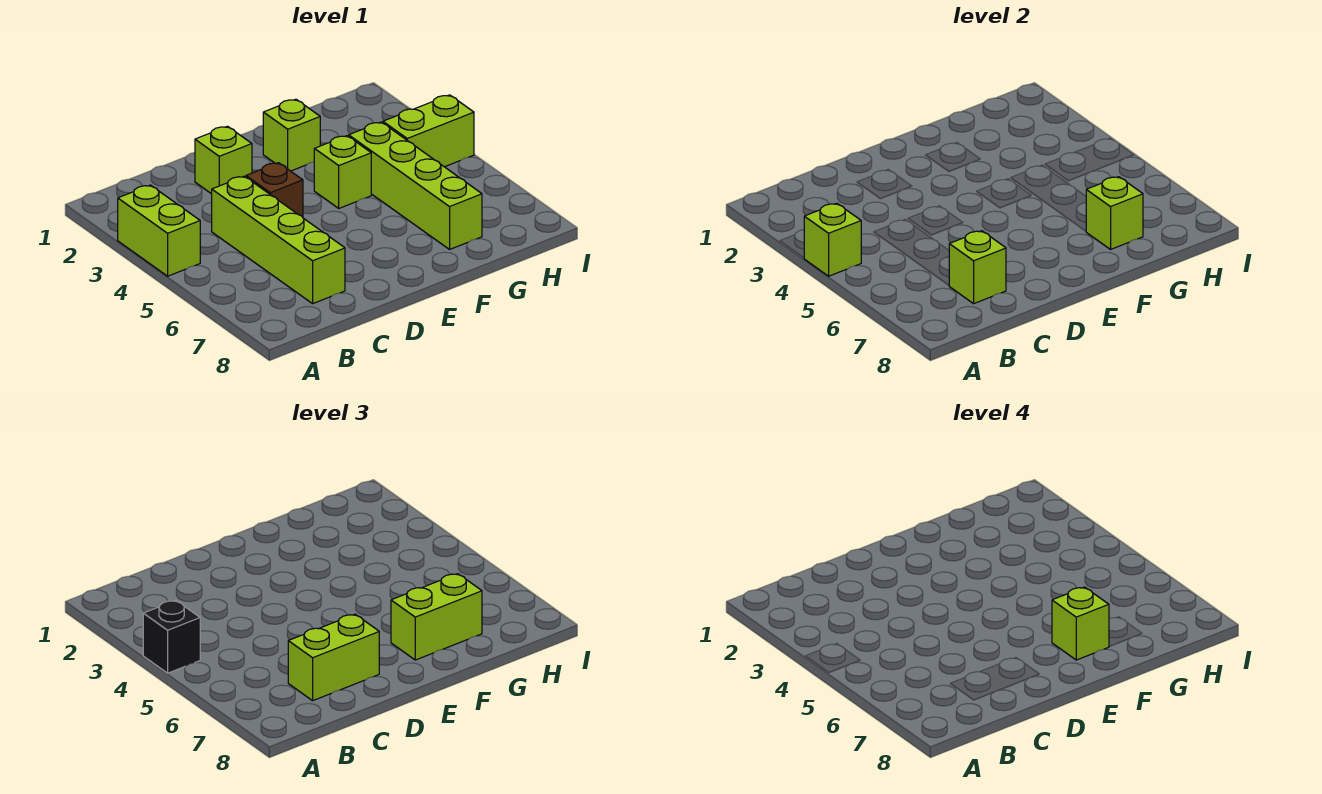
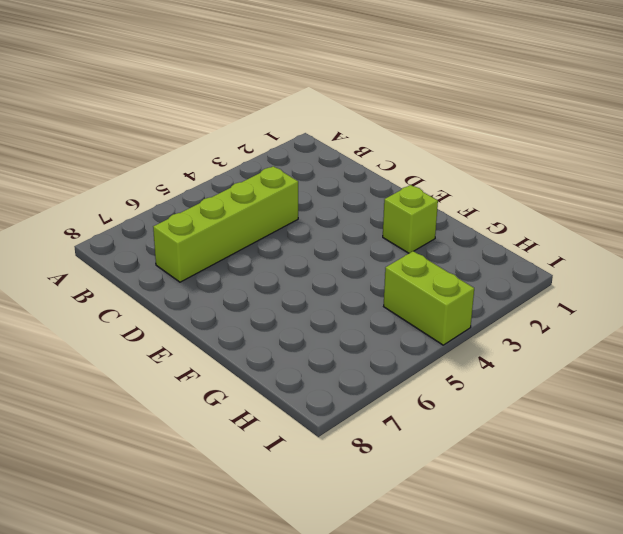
none -> lime brick A3:A4 level 1
none -> lime brick D2 level 1
none -> brown brick D4 level 1

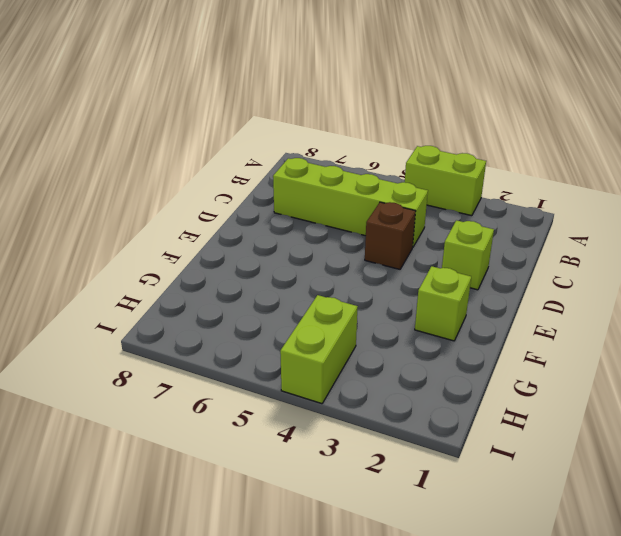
none -> lime brick F4 level 1
none -> lime brick G4:G7 level 1
none -> lime brick A4 level 2

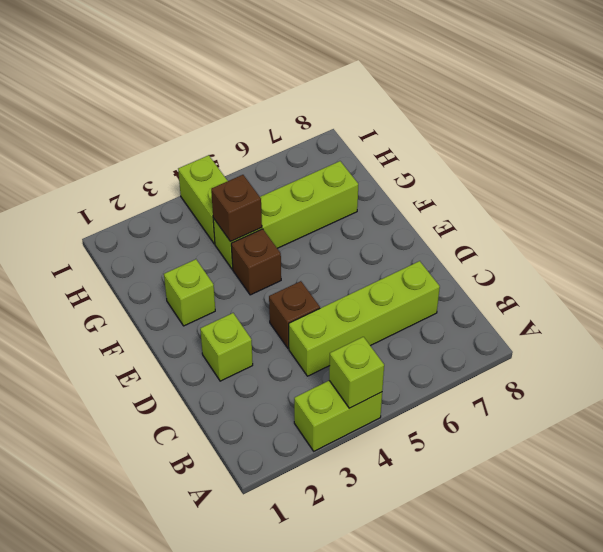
brown brick F4 level 1 -> lime brick F4 level 1
brown brick G4 level 2 -> none
none -> lime brick C7 level 2
none -> lime brick G7 level 2
none -> black brick A4 level 3

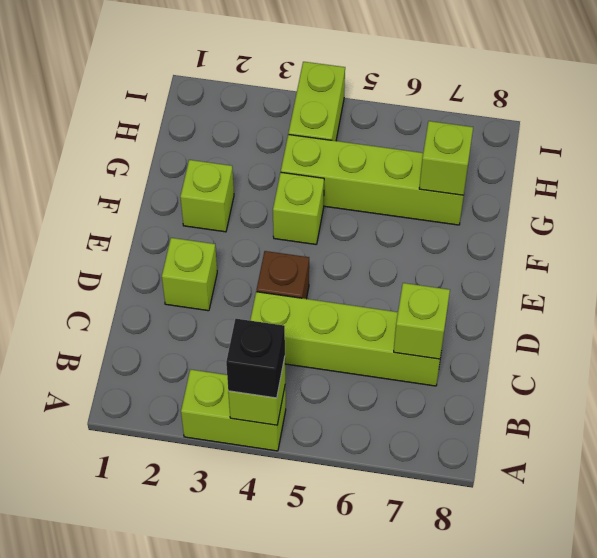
none -> lime brick C7:D7 level 3
none -> lime brick F7:G7 level 3
none -> lime brick F7 level 4

